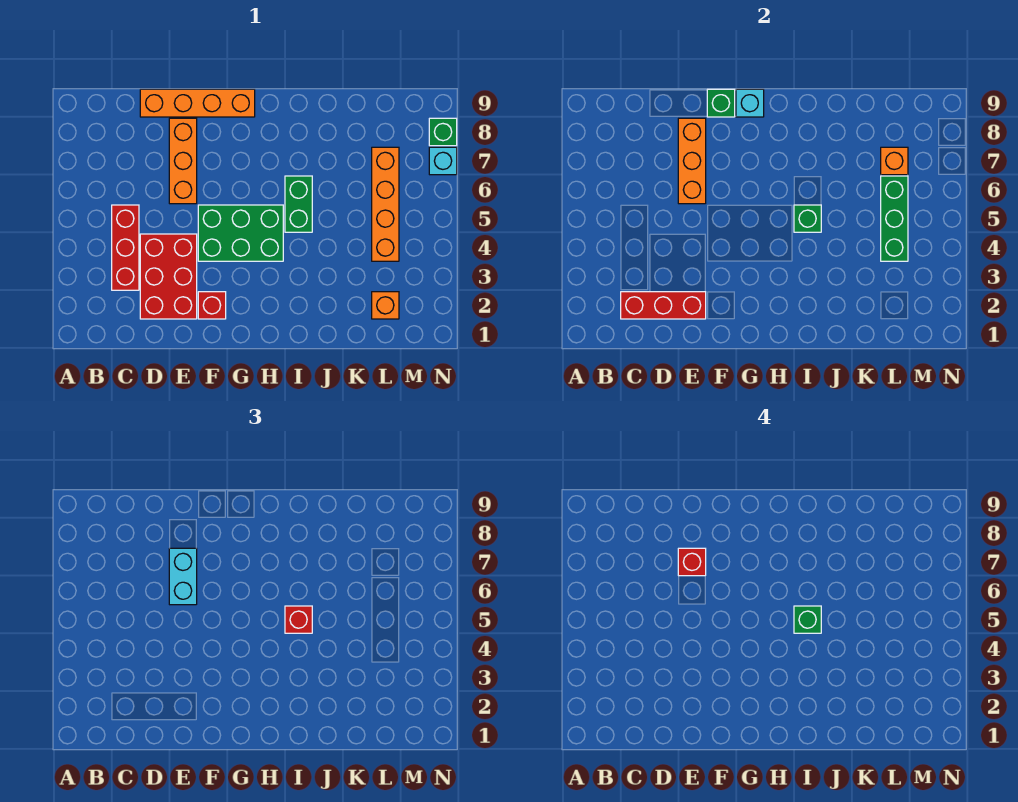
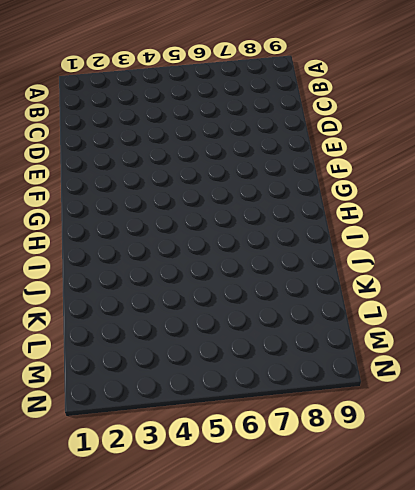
none -> red brick C3:C5 level 1
none -> red brick D2:E4 level 1
none -> orange brick D9:G9 level 1

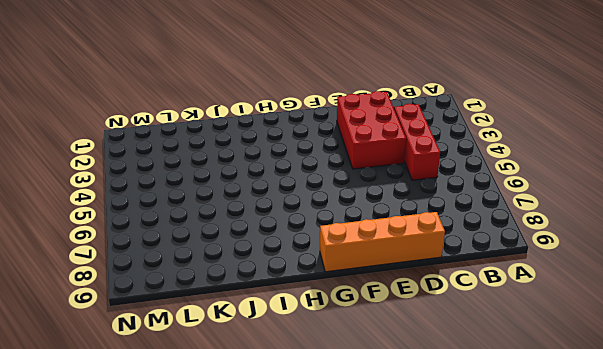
none -> orange brick E6:E8 level 1
none -> red brick F2 level 1
none -> green brick F4:H5 level 1

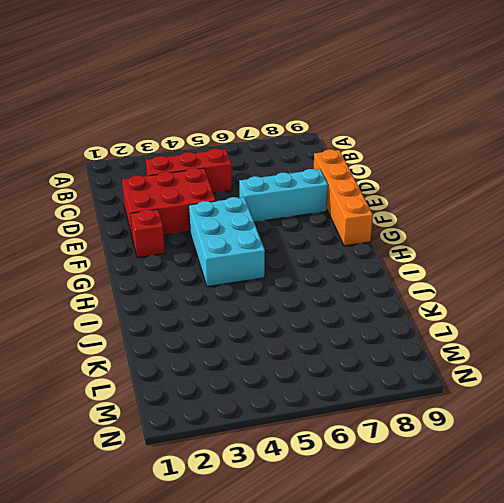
cyan brick E6:E8 level 1 -> orange brick E6:E8 level 1
cyan brick F4:H5 level 1 -> green brick F4:H5 level 1
none -> green brick I5:I6 level 1
none -> orange brick L2 level 1
none -> orange brick L4:L7 level 1

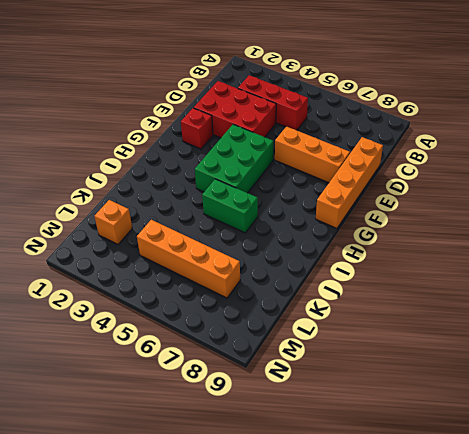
none -> cyan brick N7 level 1
none -> green brick N8 level 1
none -> red brick C2:E2 level 2

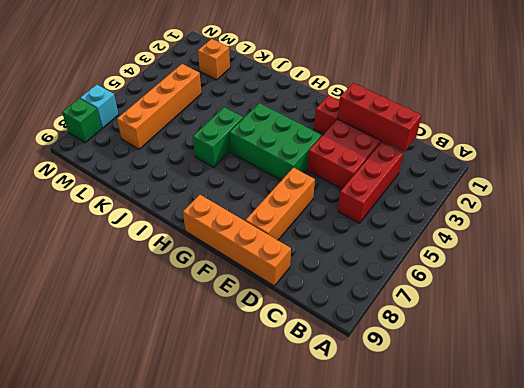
none -> orange brick E6:E8 level 2
none -> green brick F9 level 2
none -> cyan brick G9 level 2

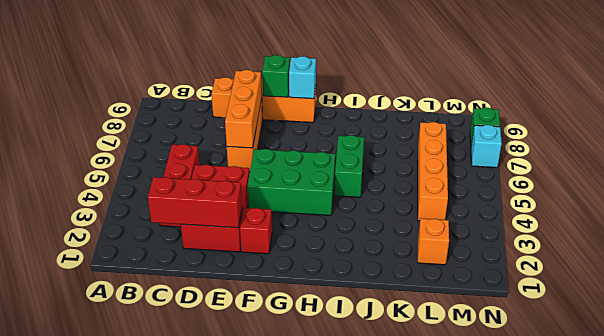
none -> green brick I5 level 2
none -> green brick L4:L6 level 2
none -> orange brick L7 level 2

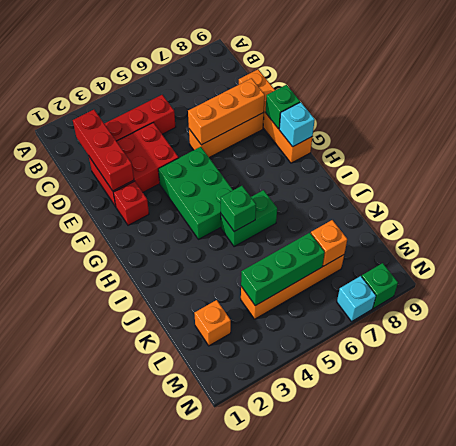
none -> cyan brick E6:E7 level 3
none -> red brick I5 level 3
none -> red brick E7 level 4

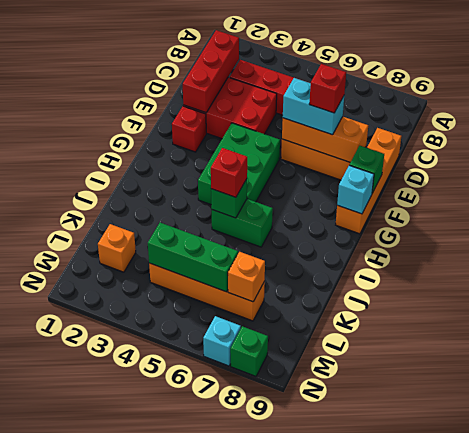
none -> green brick I5 level 4

